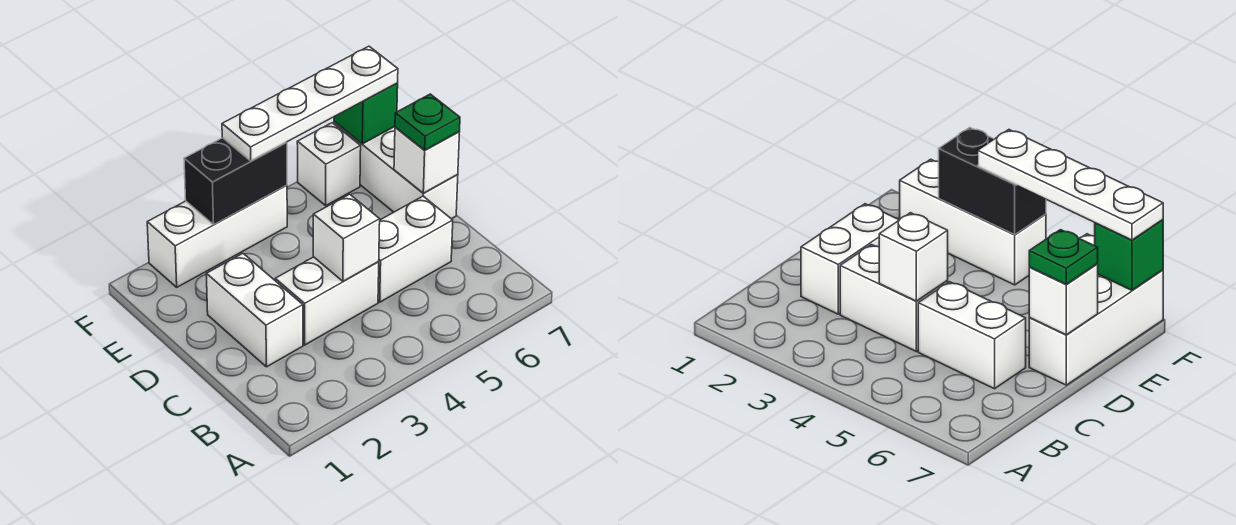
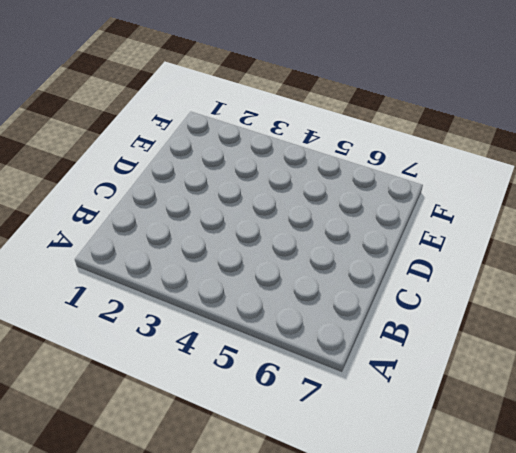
none -> white brick C2:D2 level 1
none -> white brick C3:C4 level 1
none -> white brick C5:C6 level 1

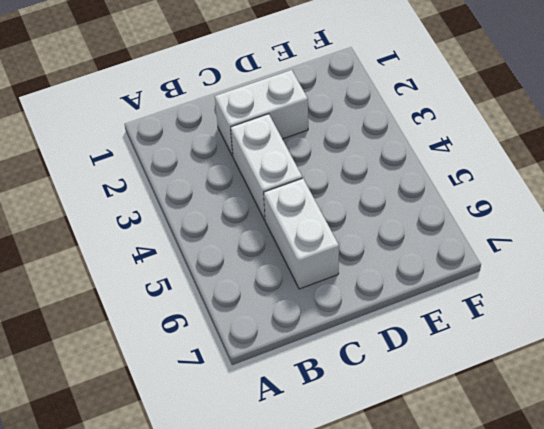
none -> white brick D7:F7 level 1
none -> white brick F2:F4 level 1
none -> white brick F6 level 1

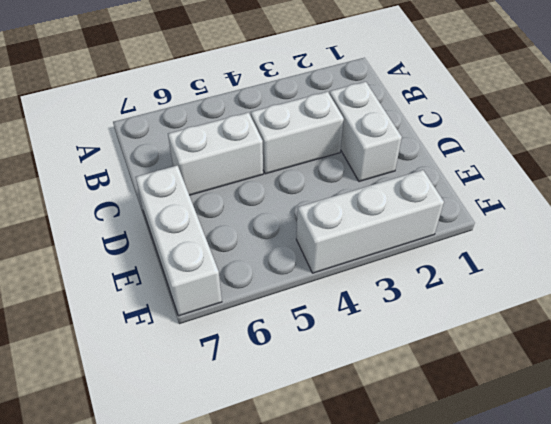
none -> white brick F6 level 1
none -> white brick C4 level 2
none -> white brick D7 level 2

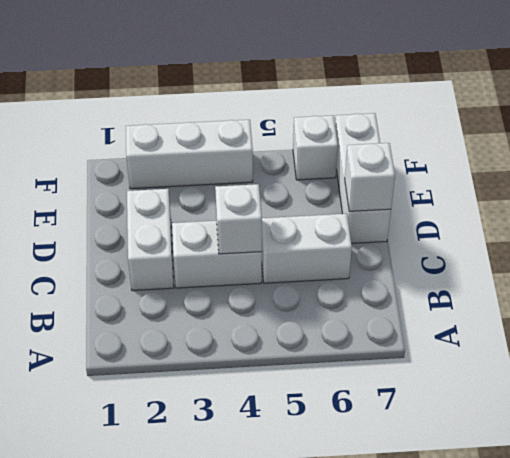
none -> black brick F3:F4 level 2
none -> green brick F7 level 2
none -> green plate D7 level 3

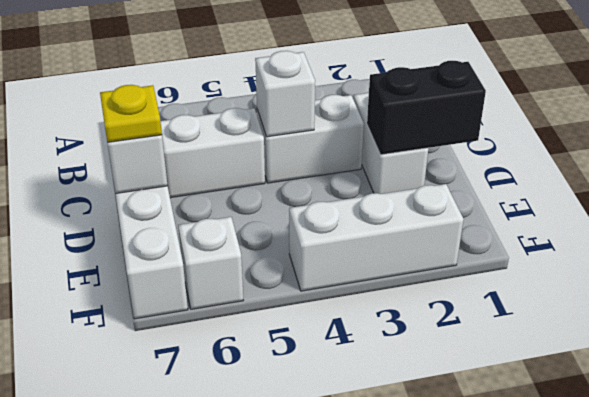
black brick D1:D2 level 2 -> black brick F3:F4 level 2
yellow plate D7 level 3 -> green plate D7 level 3
none -> green brick F7 level 2
none -> white plate F4:F7 level 3

